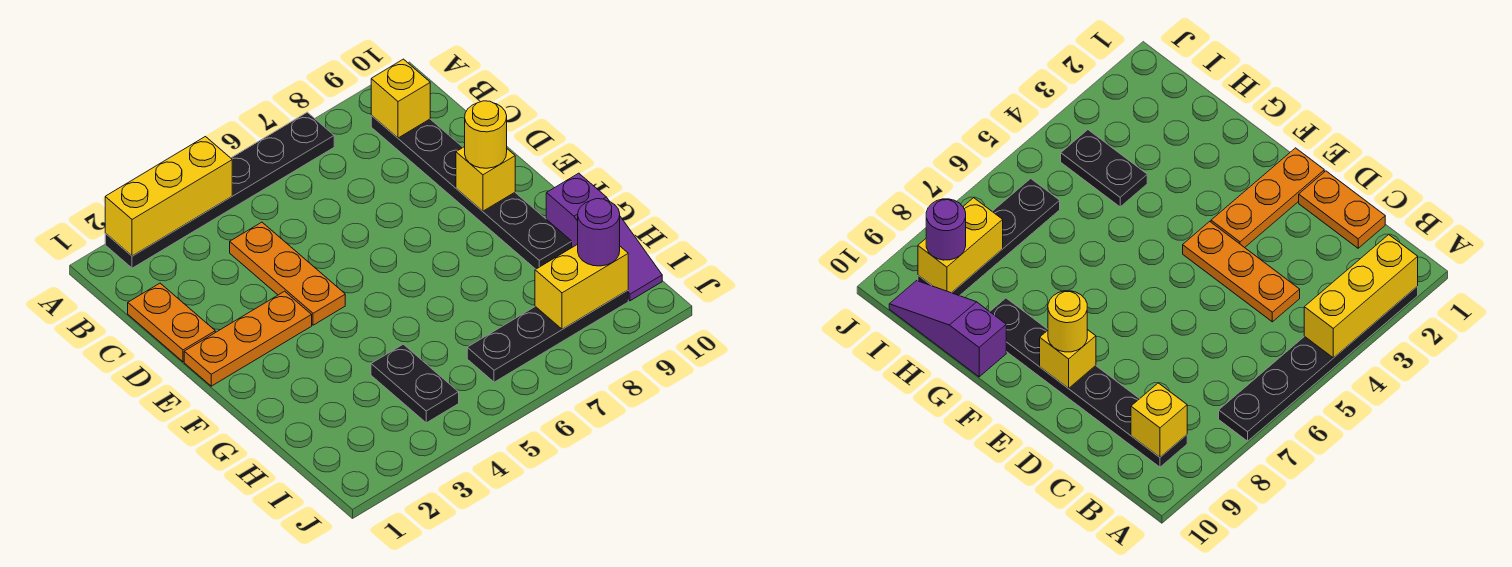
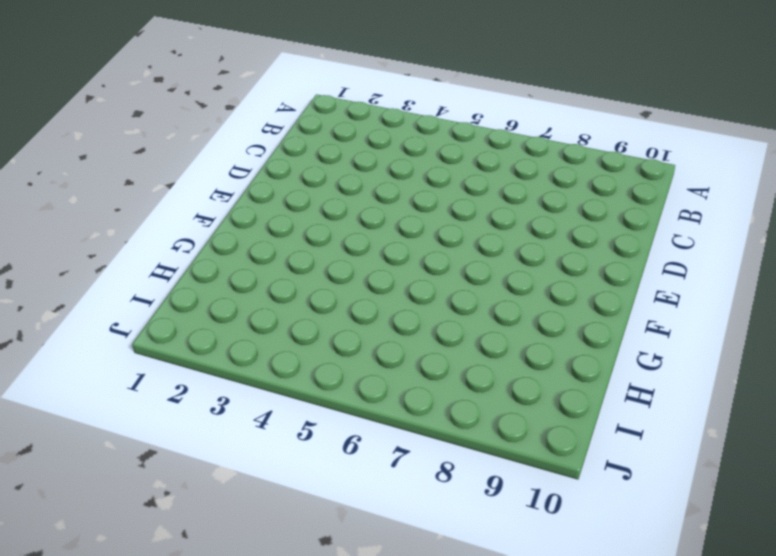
none -> black plate A2:A7 level 1
none -> black plate B9:G9 level 1
none -> orange plate C1:D1 level 1

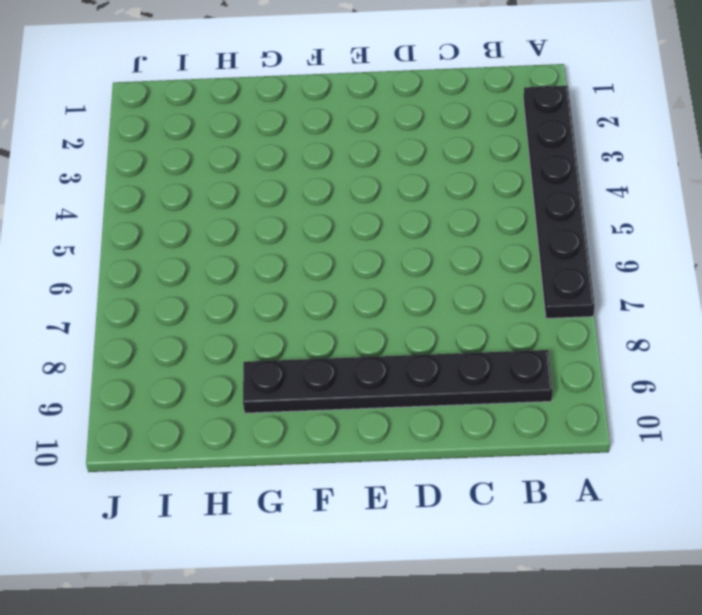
none -> orange plate C1:D1 level 1
none -> orange plate C4:E4 level 1
none -> orange plate E1:E3 level 1

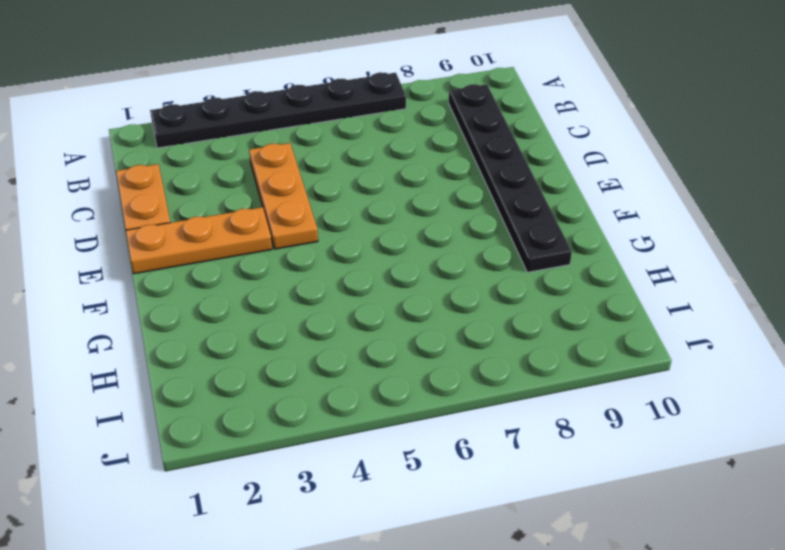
none -> purple slope G10:I10 level 1 top G
none -> black plate H4:I4 level 1
none -> black plate I6:I9 level 1

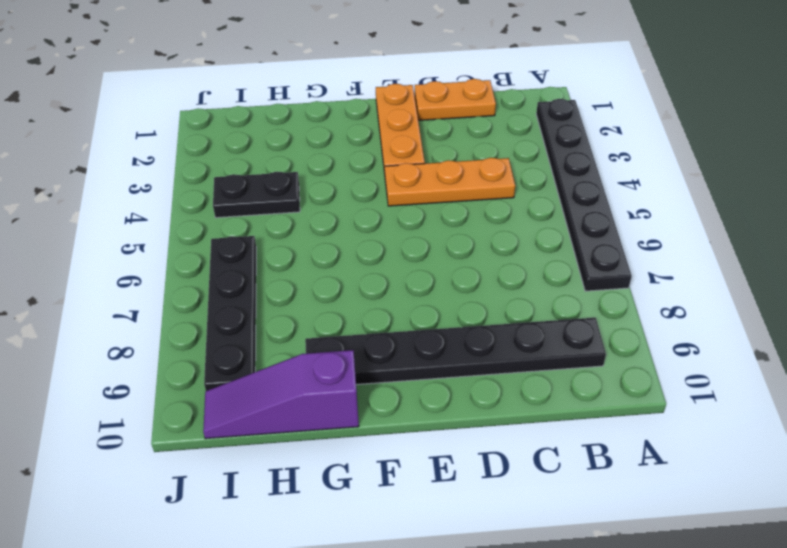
none -> yellow brick A2:A4 level 2
none -> yellow brick B9 level 2
none -> yellow brick E9 level 2

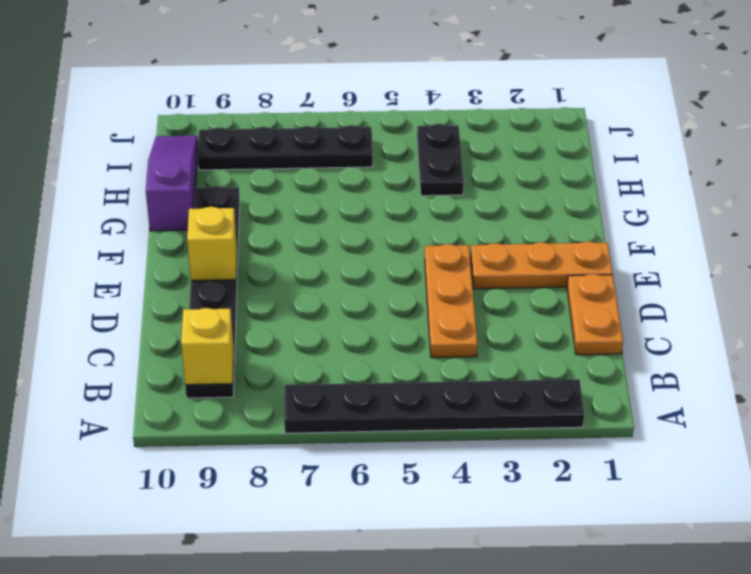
none -> yellow brick A2:A4 level 2
none -> yellow brick I8:I9 level 2
none -> yellow round brick E9 level 3

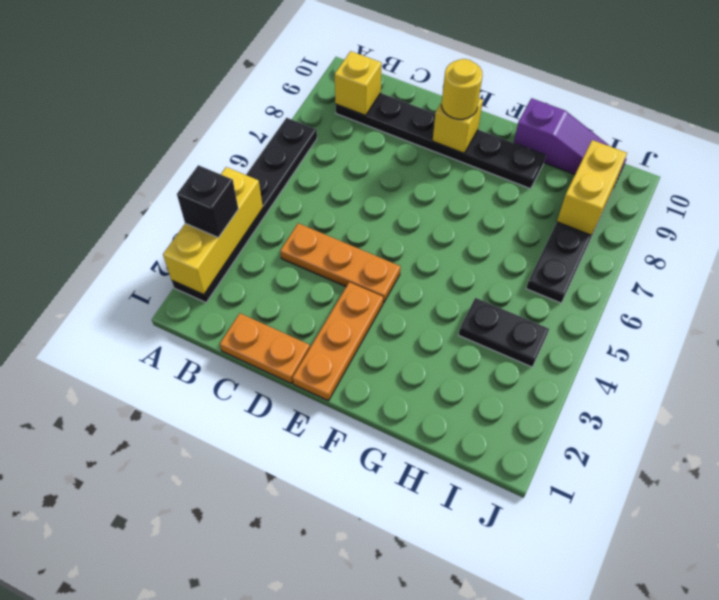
black brick A3 level 3 -> none
none -> purple round brick I9 level 3

